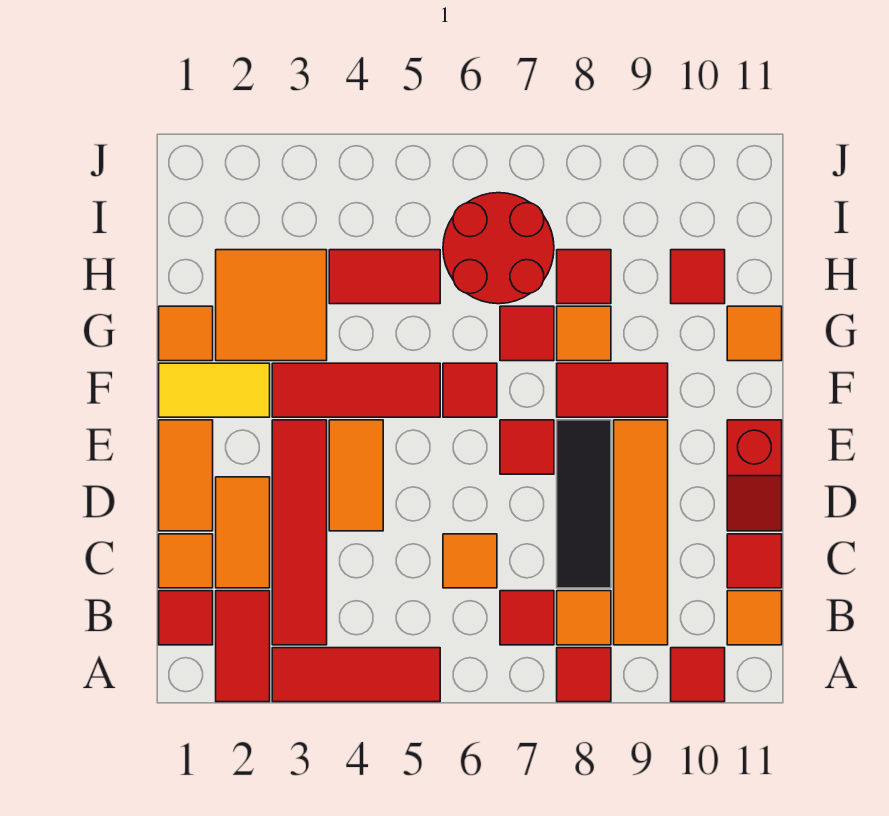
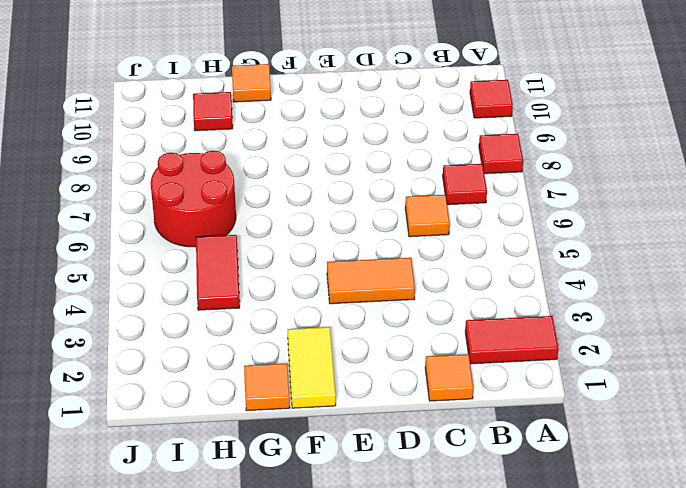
none -> red tile A3:A5 level 1
none -> red tile B1 level 1
none -> red tile B3:E3 level 1
none -> orange tile B8 level 1

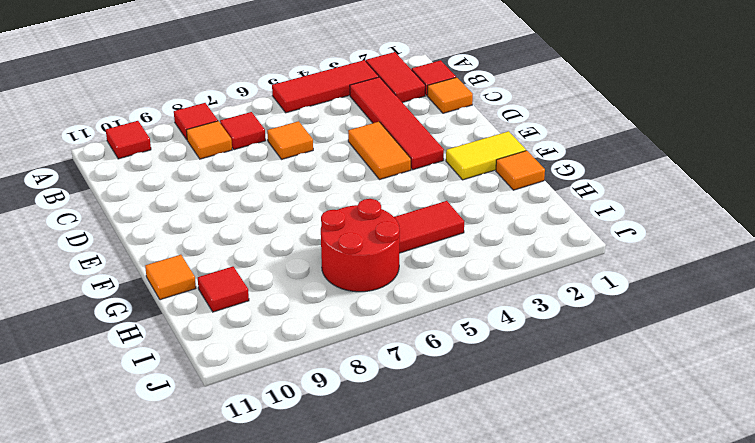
none -> orange tile B9:E9 level 1
none -> orange tile B11 level 1
none -> orange tile C2:D2 level 1
none -> black tile C8:E8 level 1

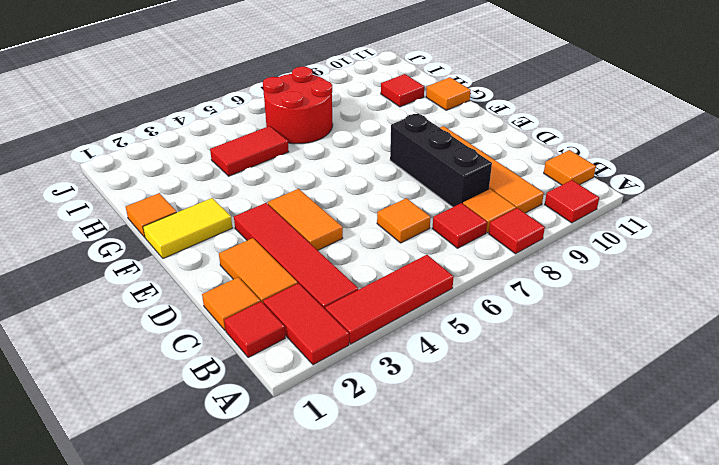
black brick C8:E8 level 1 -> black tile C8:E8 level 1
none -> red tile C11 level 1
none -> orange tile D1:E1 level 1
none -> red slope D11:E11 level 1 top E
none -> red tile E7 level 1

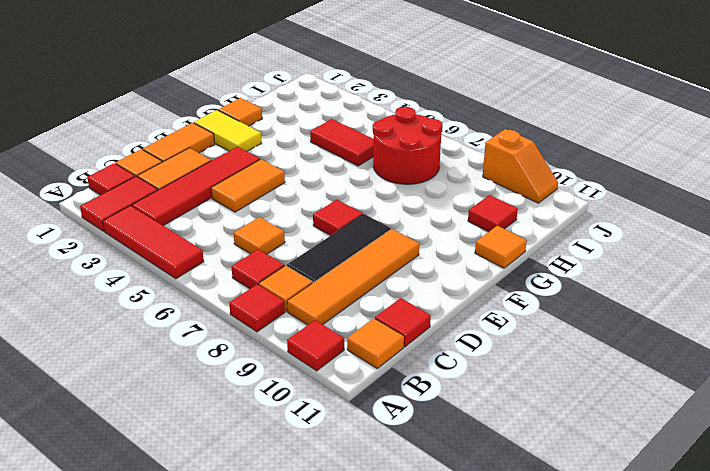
orange slope J9:J10 level 1 top 9 -> none
none -> red slope D11:E11 level 1 top E
none -> red tile F3:F5 level 1
none -> red tile F6 level 1
none -> red tile F8:F9 level 1

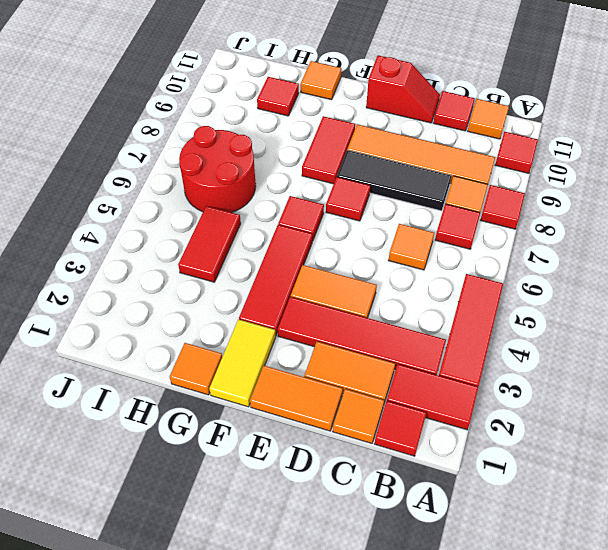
none -> orange tile G2:H3 level 1
none -> red tile G7 level 1
none -> orange tile G8 level 1
none -> red tile H8 level 1

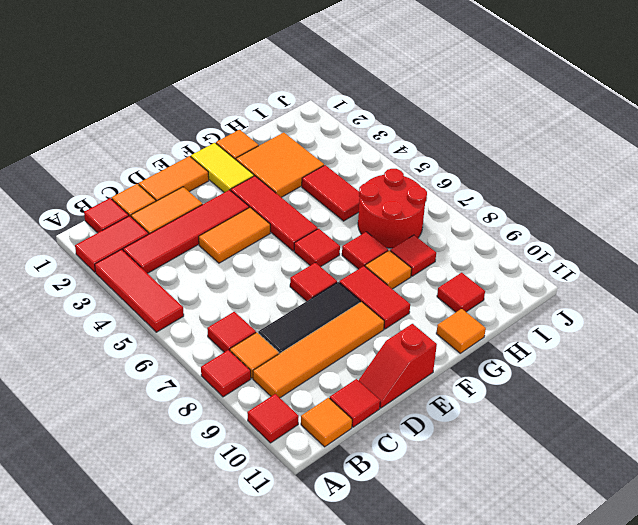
none -> orange tile C6 level 1

